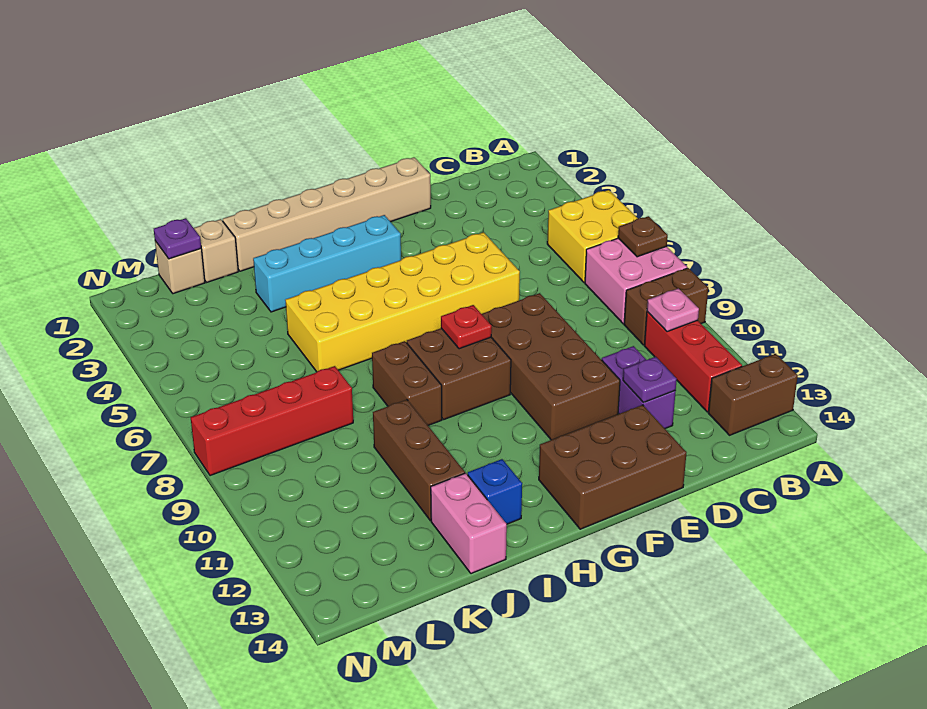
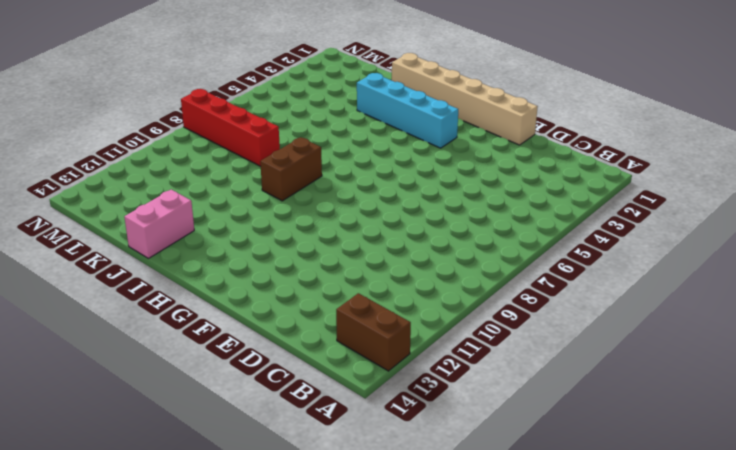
none -> yellow brick A5:B6 level 1
none -> pink brick A7:B8 level 1
none -> brown brick A9:B9 level 1

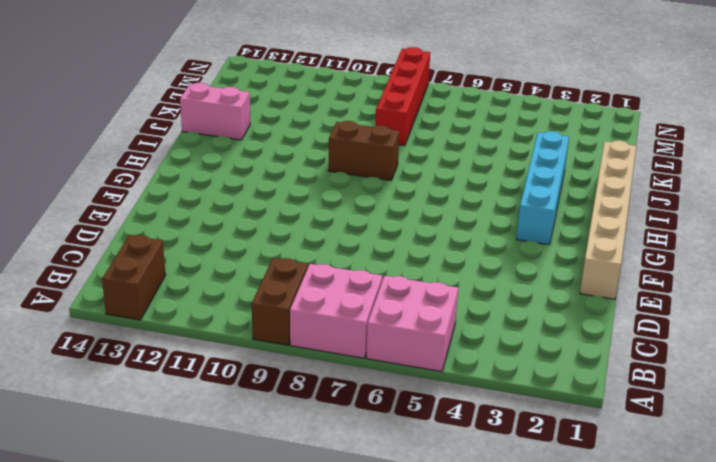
pink brick A5:B6 level 1 -> yellow brick A5:B6 level 1
none -> red brick B10:B12 level 1
none -> purple brick D11:D12 level 1
none -> yellow brick E5:J6 level 1

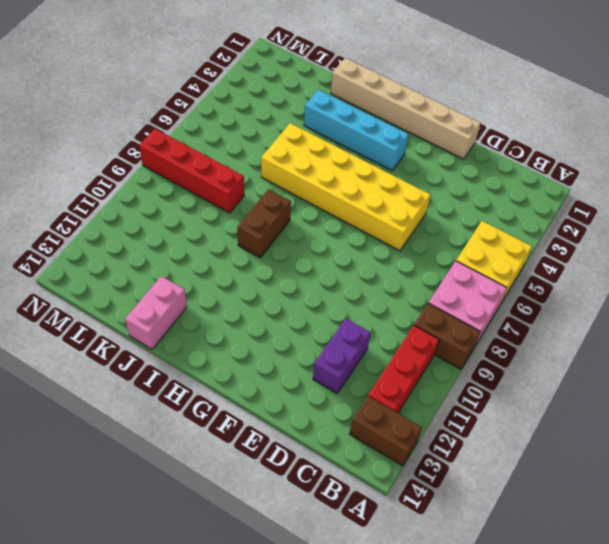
none -> brown brick E8:F11 level 1
none -> brown brick E13:G14 level 1
none -> brown brick G8:H9 level 1

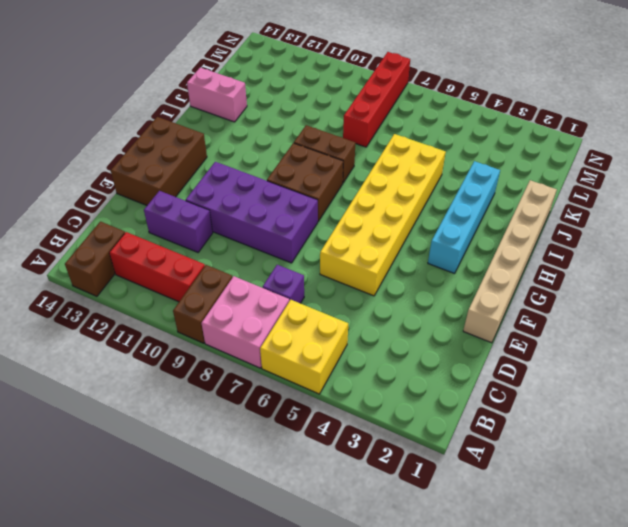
purple brick C7 level 1 -> none
purple brick E8:F11 level 1 -> brown brick E8:F11 level 1
none -> blue brick I13 level 1
none -> brown brick J10:J12 level 1
none -> tan brick K1 level 1

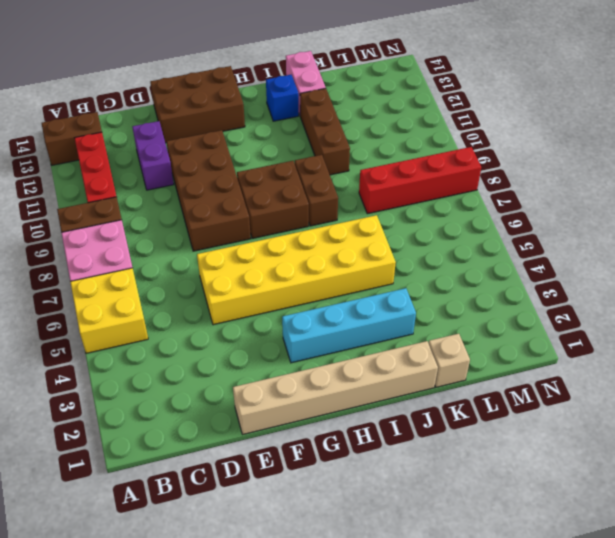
none -> tan brick L1 level 1
none -> brown plate A7 level 2
none -> pink plate B10 level 2

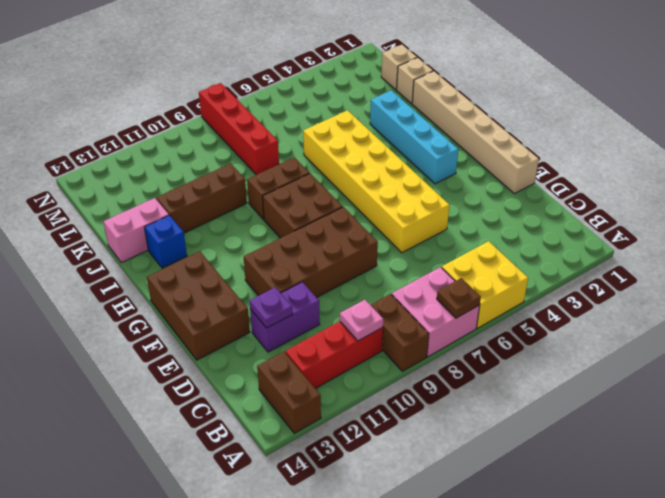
none -> red plate G8 level 2
none -> purple plate L1 level 2

